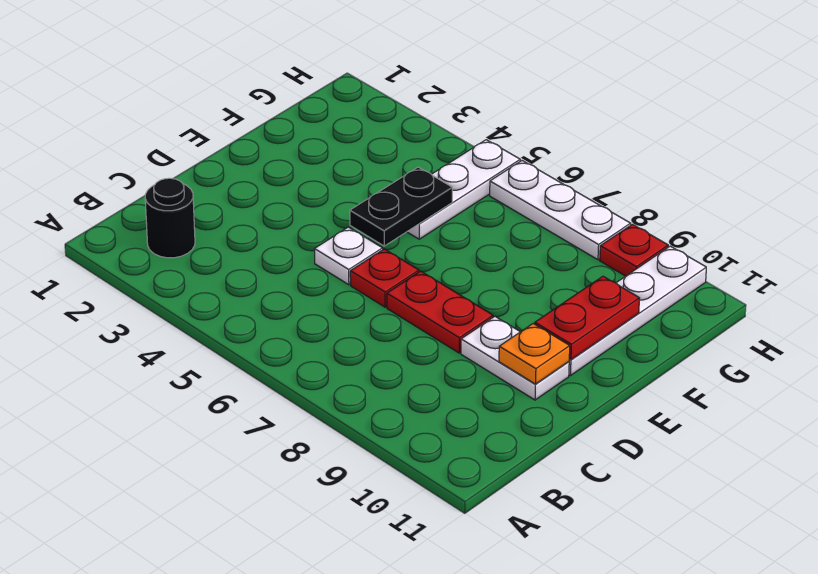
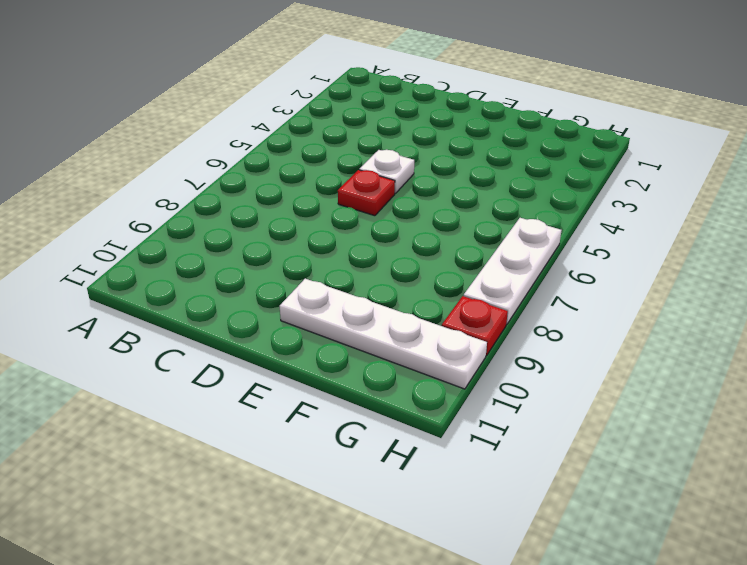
none -> black round brick B2 level 1
none -> red plate D7:D8 level 1
none -> white plate D9:D10 level 1

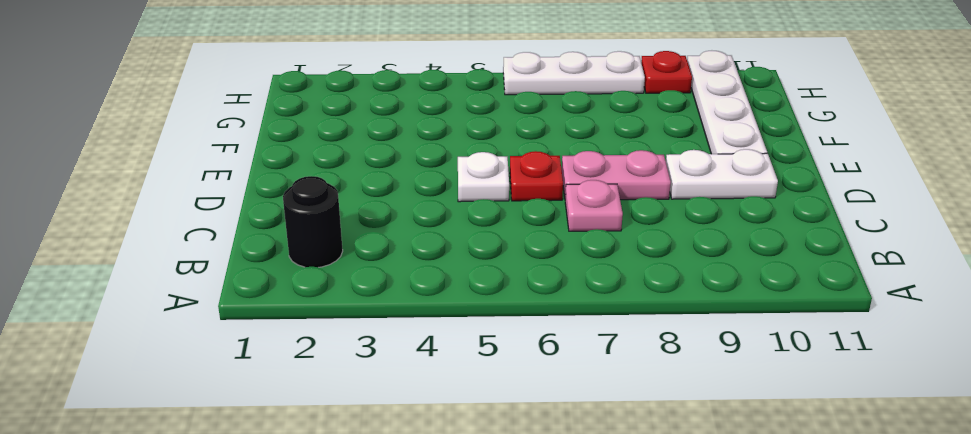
pink plate C7 level 1 -> none
pink plate D7:D8 level 1 -> red plate D7:D8 level 1
none -> white plate F5:H5 level 1
none -> orange plate D10 level 2
none -> black plate E5:F5 level 2

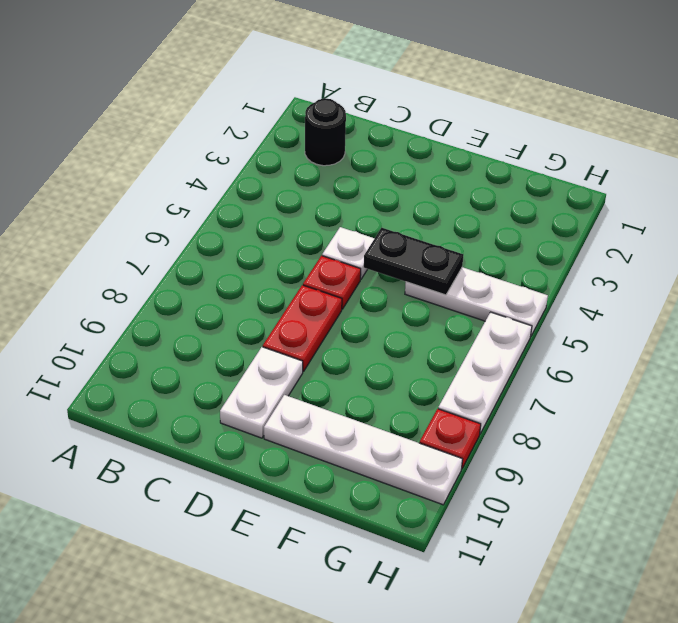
none -> orange plate D10 level 2
none -> red plate E10:F10 level 2

